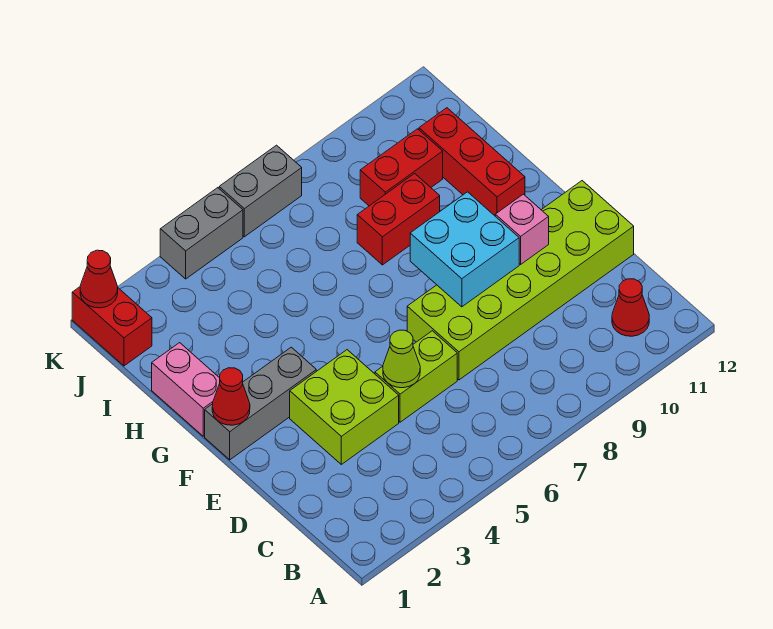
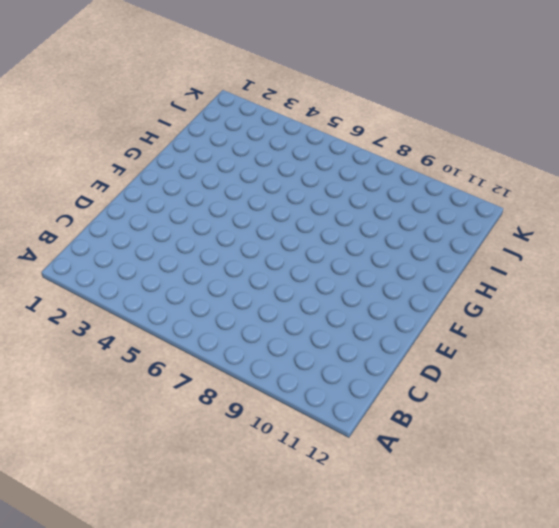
none -> red cone B11 level 1
none -> lime brick D3:E4 level 1
none -> lime brick D5:D6 level 1

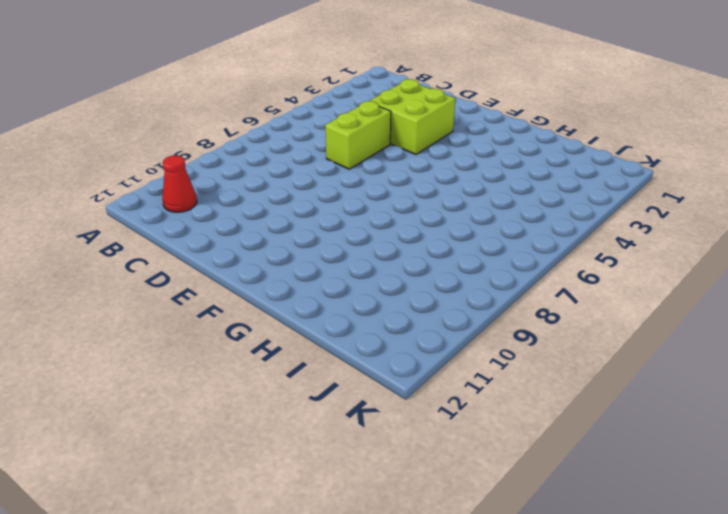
none -> lime brick D7:E12 level 1
none -> grey brick F1:F3 level 1
none -> pink brick G1:H1 level 1

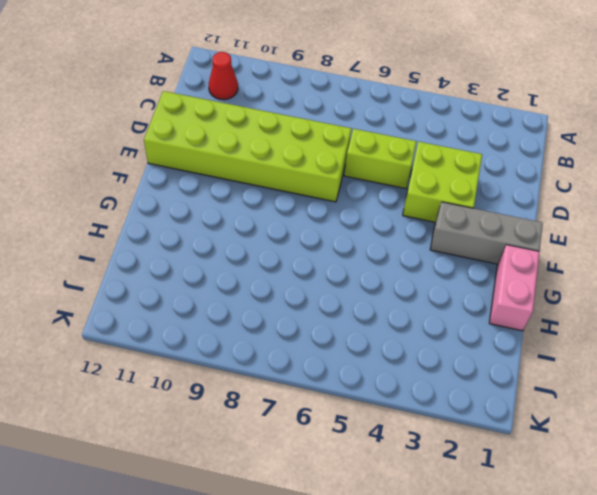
none -> red brick G11:I11 level 1
none -> red brick H8:H9 level 1
none -> red brick I9:I10 level 1

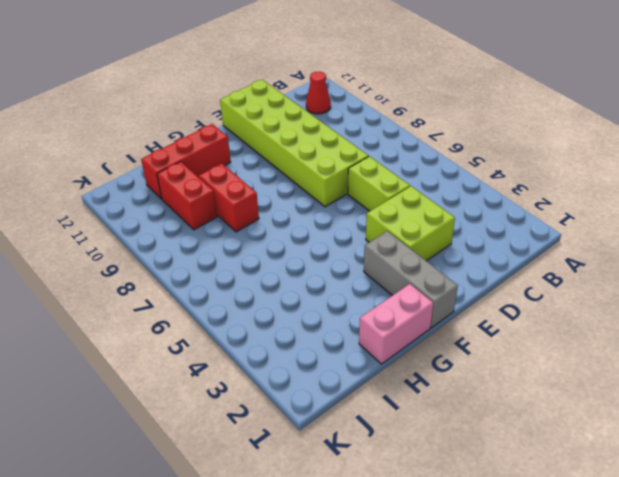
none -> red brick J1:K1 level 1
none -> grey brick K4:K5 level 1
none -> grey brick K6:K7 level 1

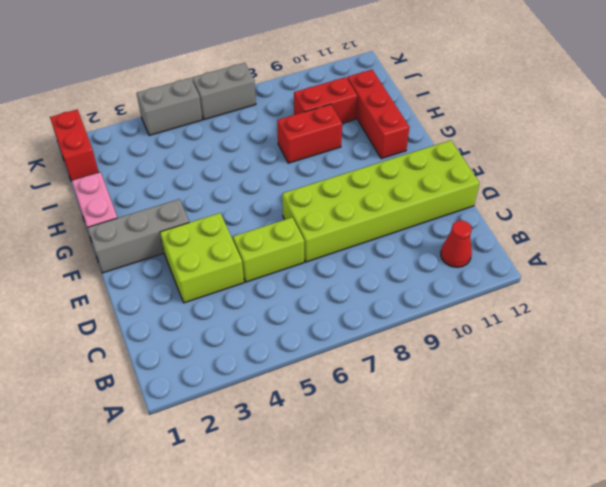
none -> lime cone D5 level 2
none -> cyan brick E8:F9 level 2
none -> pink brick E10 level 2

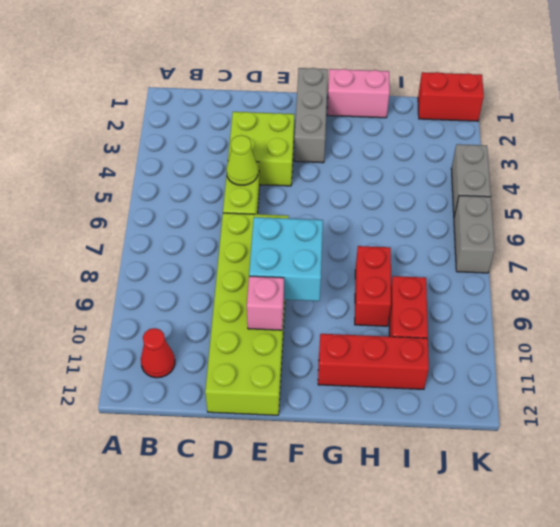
none -> red cone F1 level 2
none -> red cone K1 level 2

